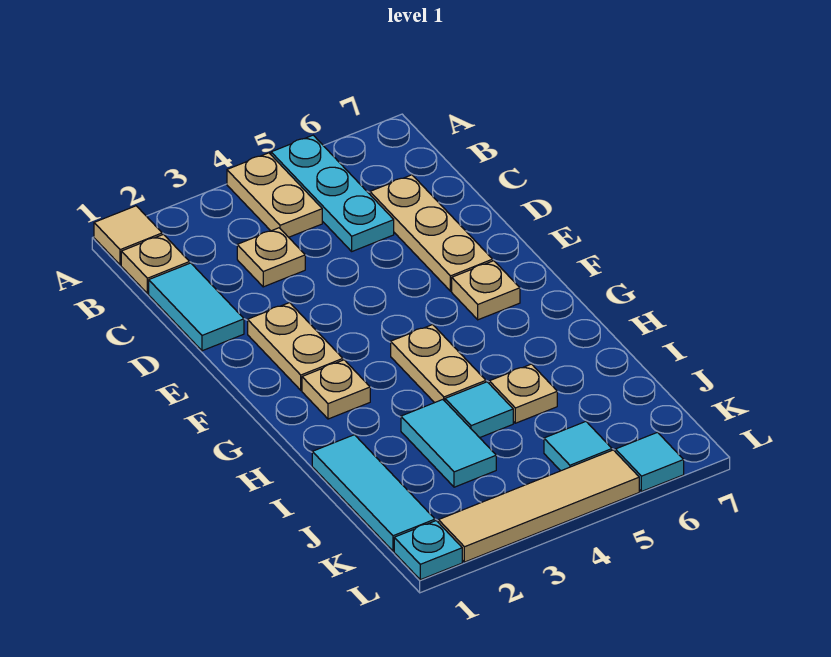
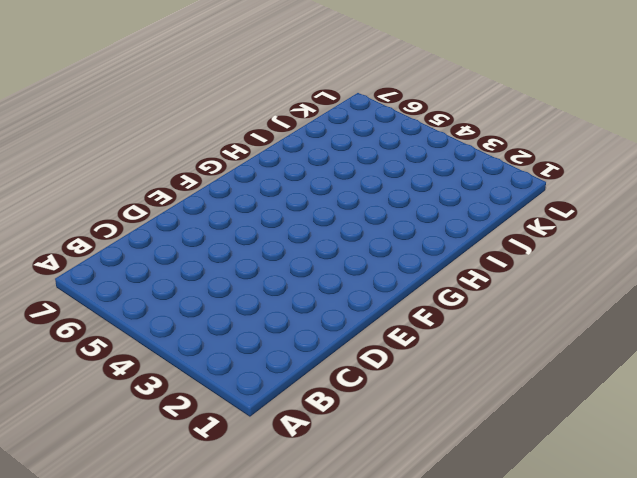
none -> tan tile A1 level 1
none -> tan plate A4:B4 level 1
none -> cyan plate A5:C5 level 1

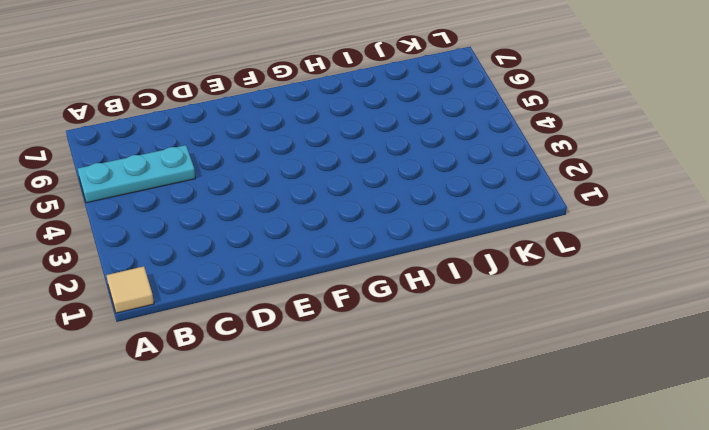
none -> tan plate A4:B4 level 1
none -> tan plate B1 level 1
none -> cyan tile C1:D1 level 1

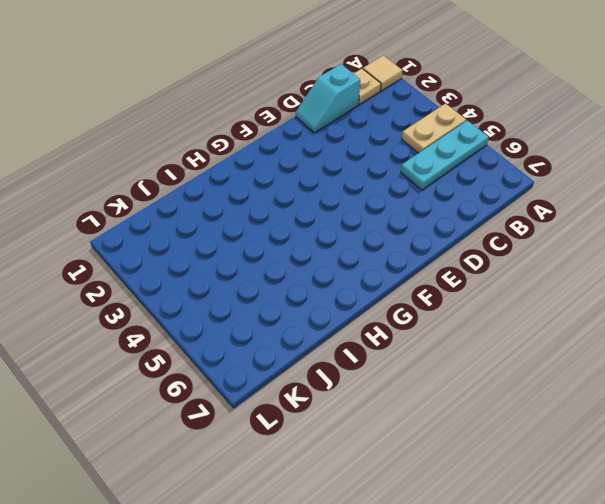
cyan slope C1:D1 level 1 top C -> cyan tile C1:D1 level 1
none -> tan plate C3 level 1
none -> tan plate C6:E6 level 1
none -> tan plate E2:F2 level 1

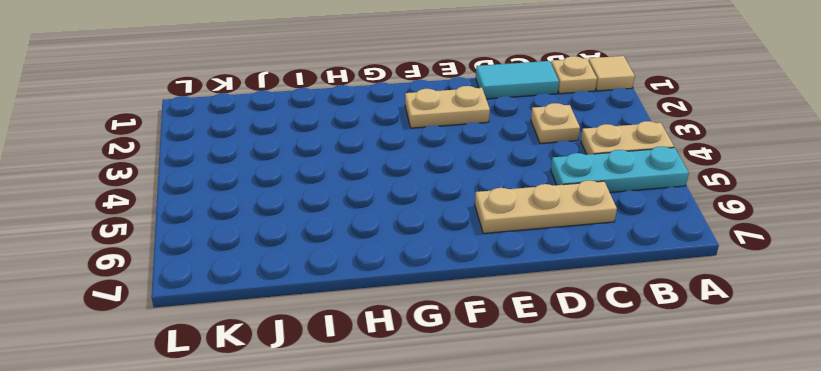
none -> tan plate F6 level 1
none -> tan plate G2 level 1
none -> tan plate G4:H4 level 1

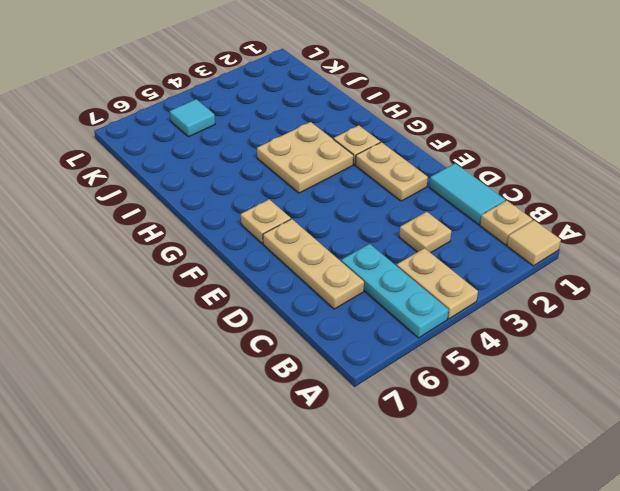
tan plate G3:H4 level 1 -> tan plate G4:H4 level 1
none -> cyan tile I1:K1 level 1
none -> cyan tile I3:J3 level 1
none -> cyan tile I4 level 1

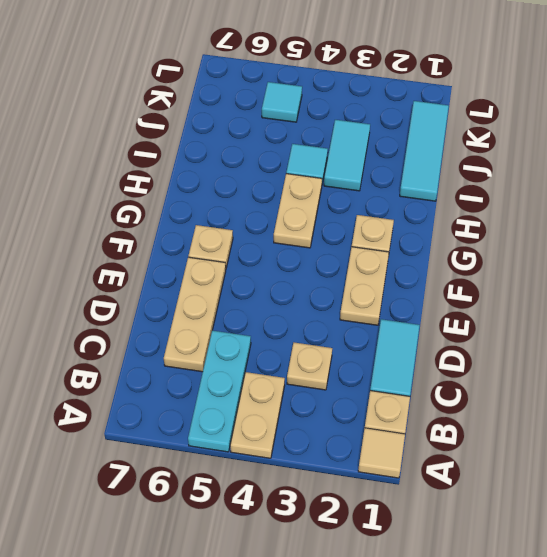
none -> tan plate I5 level 1
none -> cyan plate L1 level 1
none -> tan tile L2:L5 level 1

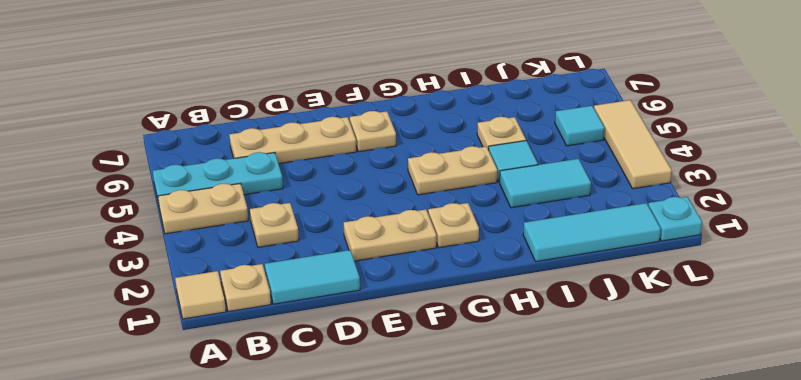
tan tile L3:L5 level 1 -> tan tile L2:L5 level 1
none -> cyan tile L6 level 1

